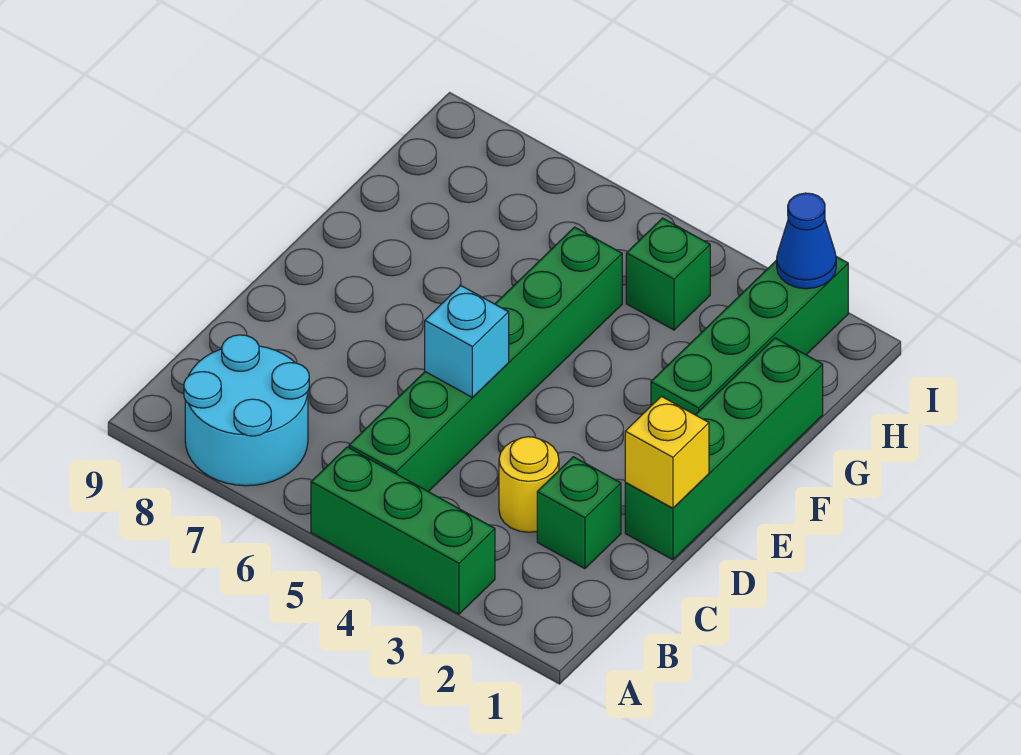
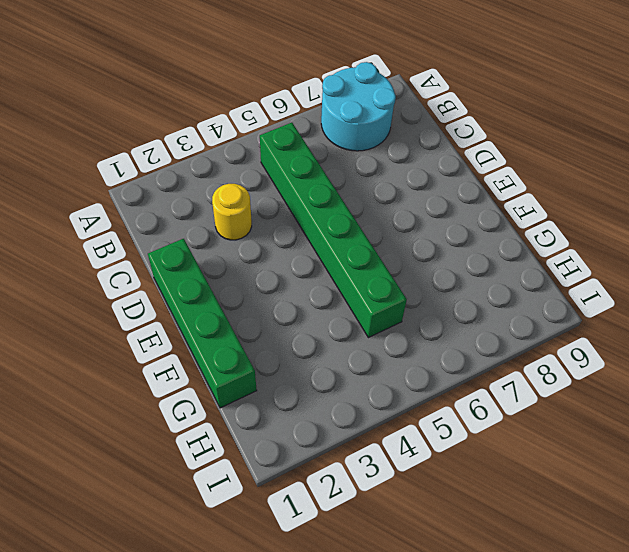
none -> green brick A3:A5 level 1
none -> green brick C2 level 1

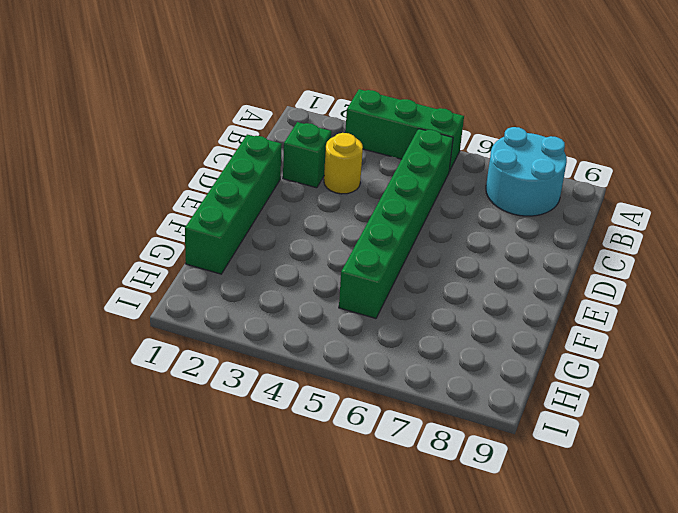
none -> green brick F2:I2 level 1
none -> green brick H4 level 1

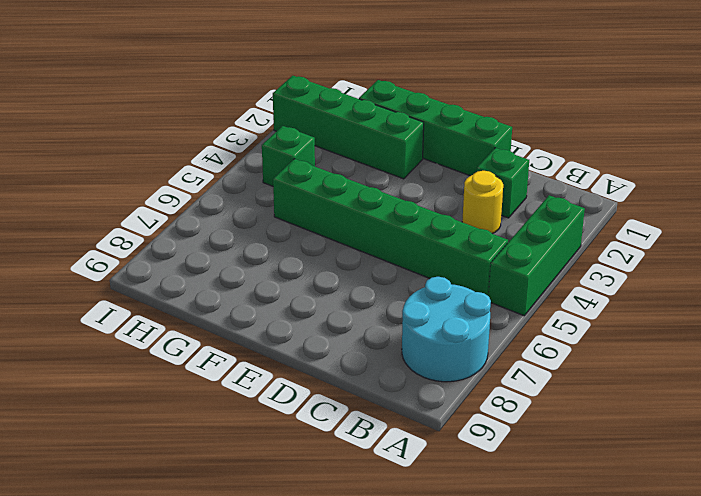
none -> yellow brick D1 level 2
none -> cyan brick D5 level 2

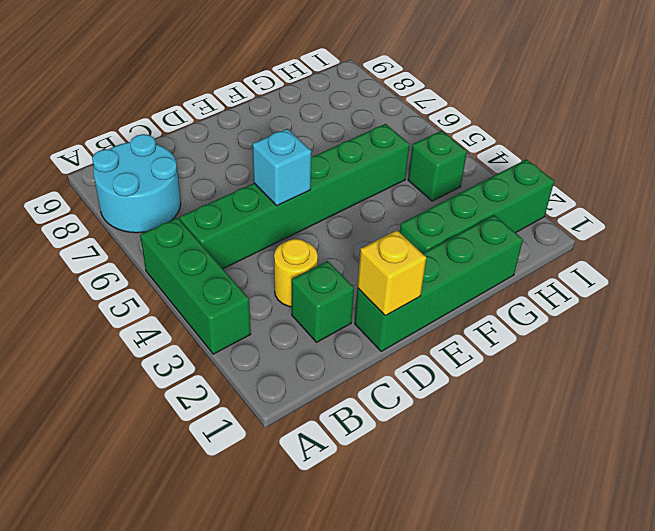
none -> blue cone I2 level 2

